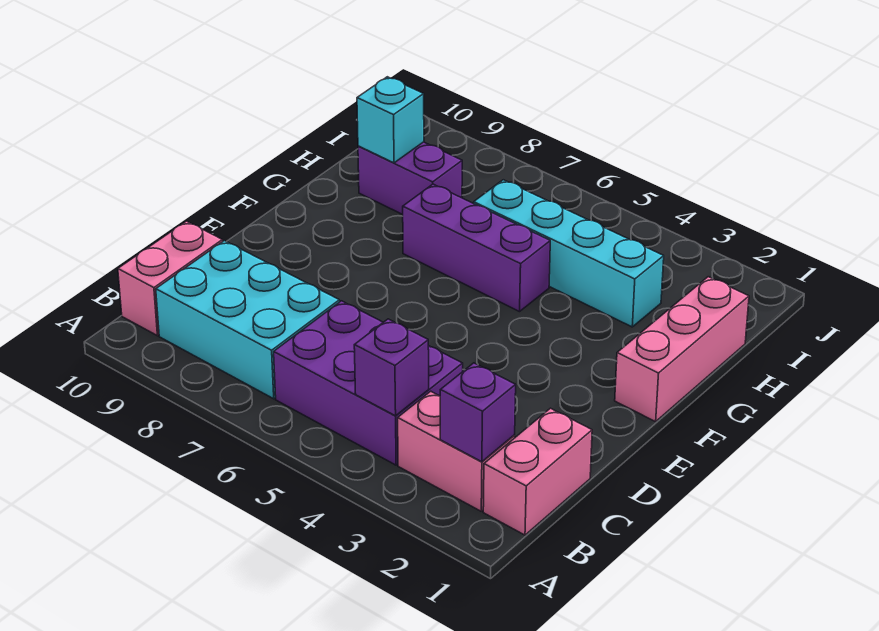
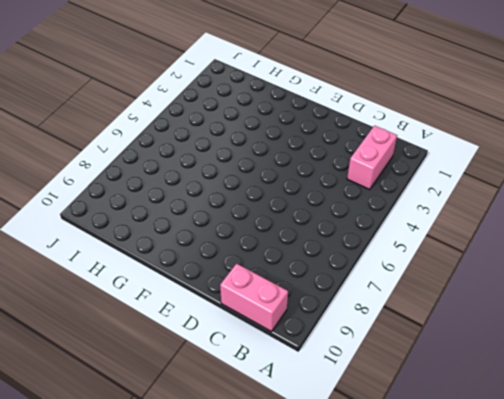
none -> pink brick B1:C1 level 1
none -> purple brick B4:C6 level 1
none -> cyan brick B7:C9 level 1

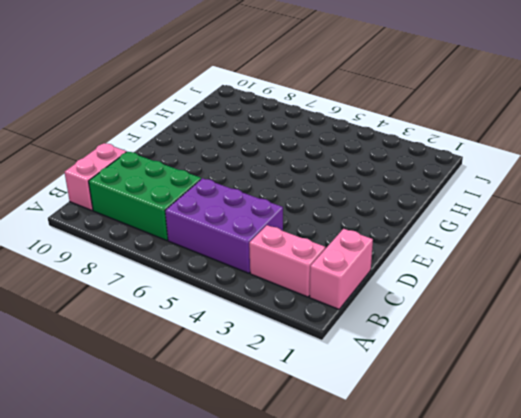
green brick B7:C9 level 1 -> cyan brick B7:C9 level 1
none -> pink brick F1:H1 level 1
none -> purple brick G5:G7 level 1
none -> cyan brick H3:H6 level 1

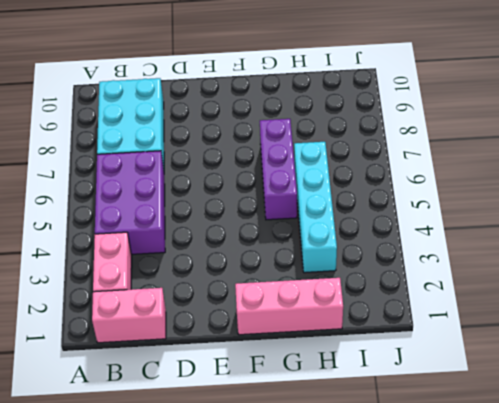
none -> pink brick B10:C10 level 1
none -> purple brick H8:H9 level 1
none -> purple brick B2 level 2

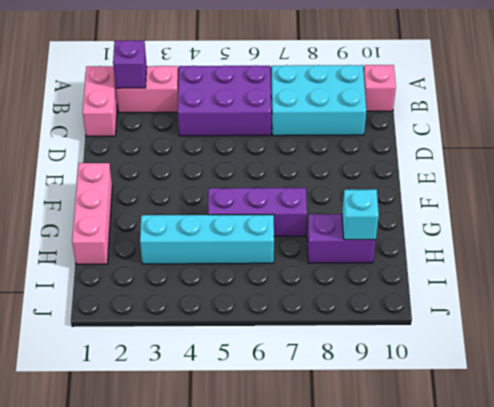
pink brick B10 level 1 -> pink brick B10:C10 level 1
none -> purple brick B4 level 2

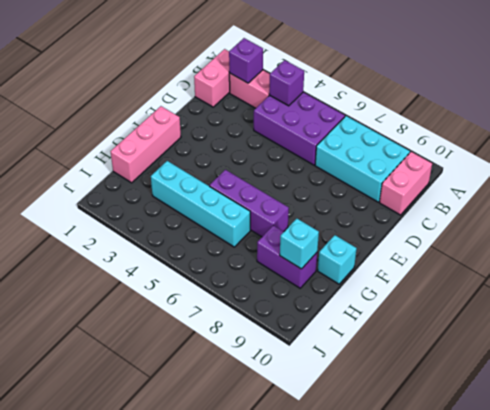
cyan brick G10 level 1 -> none

